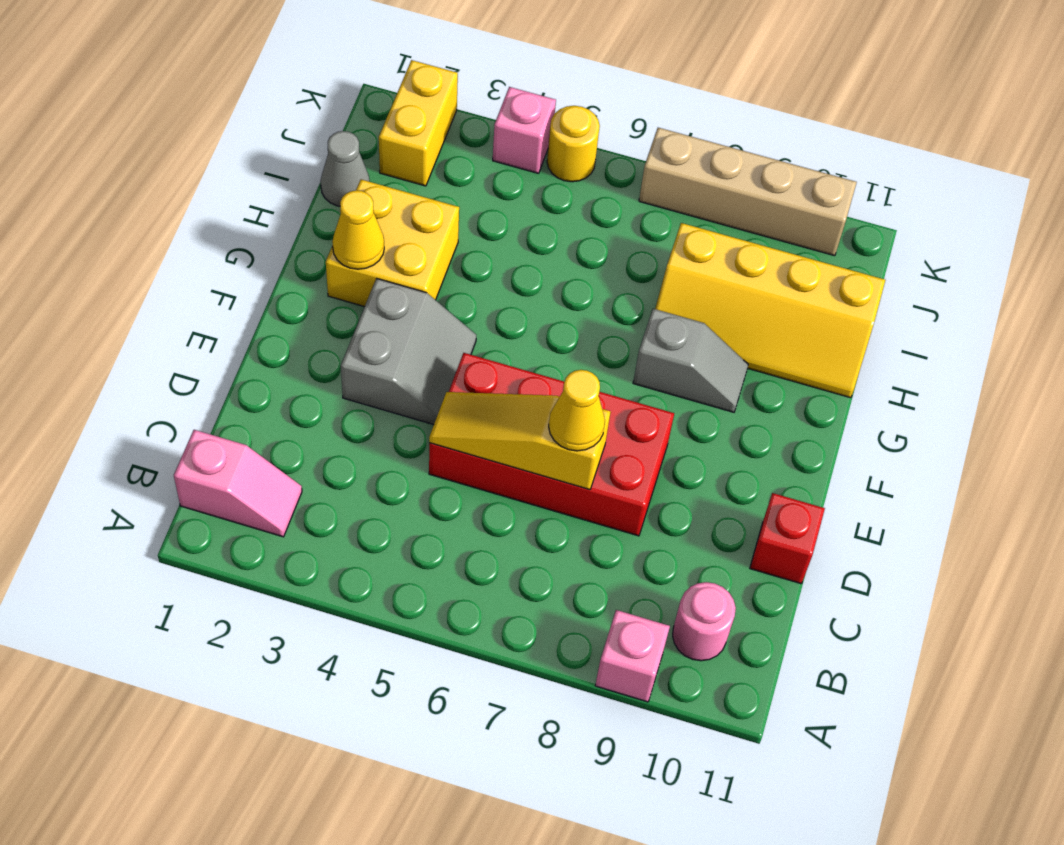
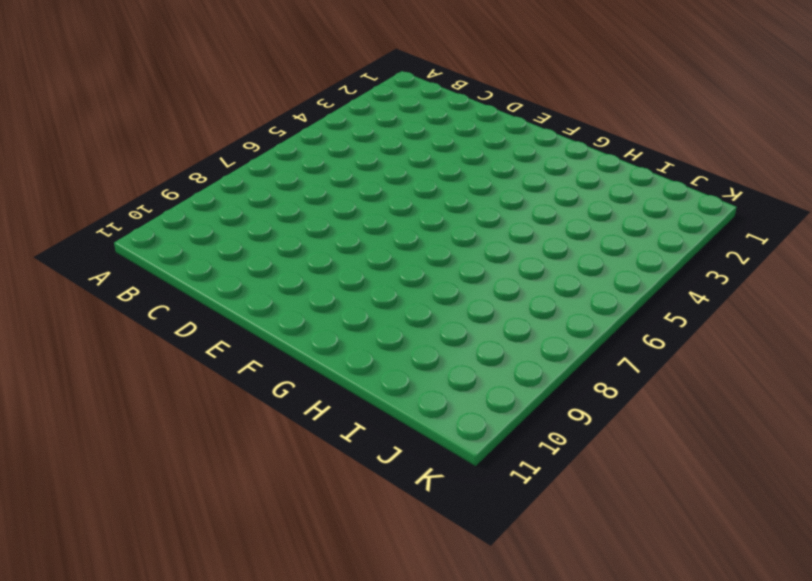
none -> pink brick A9 level 1
none -> pink slope B1:B2 level 1 top 1
none -> pink round brick B10 level 1

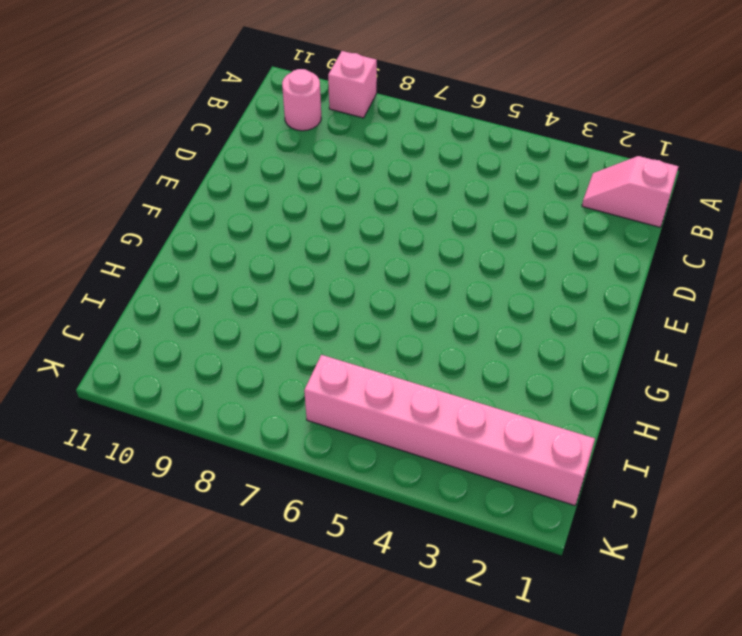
pink brick J1:J6 level 1 -> yellow brick J2:K2 level 1
none -> red brick D5:E8 level 1
none -> red brick D11 level 1
none -> grey slope E3:F4 level 1 top 3

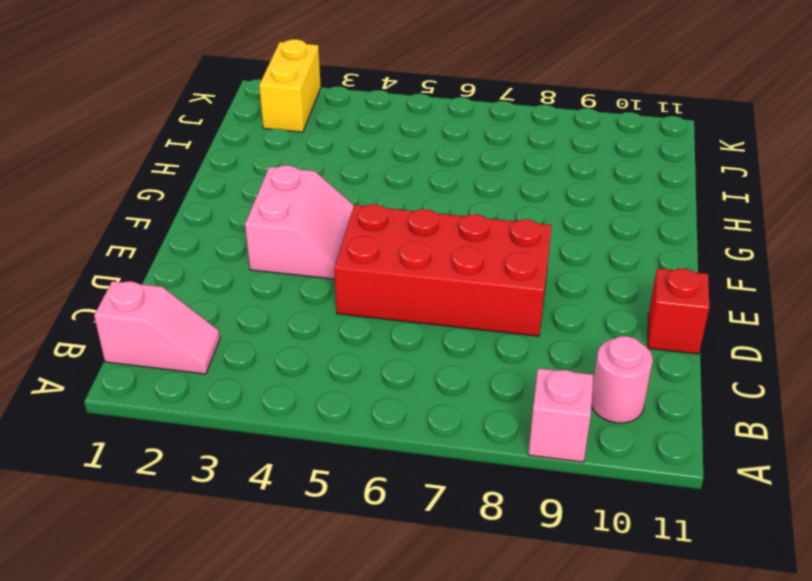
pink slope E3:F4 level 1 top 3 -> grey slope E3:F4 level 1 top 3
none -> yellow brick G2:H3 level 1
none -> grey slope G8:G9 level 1 top 8
none -> yellow slope H8:I11 level 1 top I

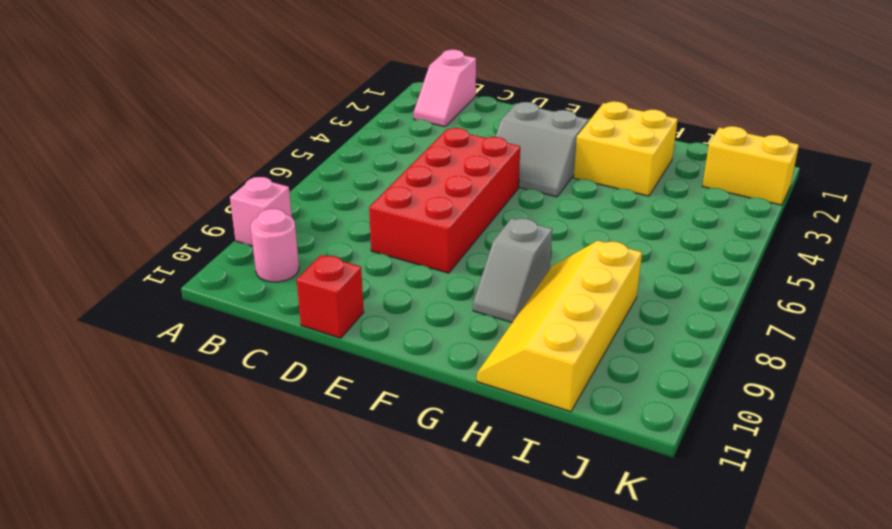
none -> grey cone I1 level 1
none -> pink brick K4 level 1
none -> yellow round brick K5 level 1

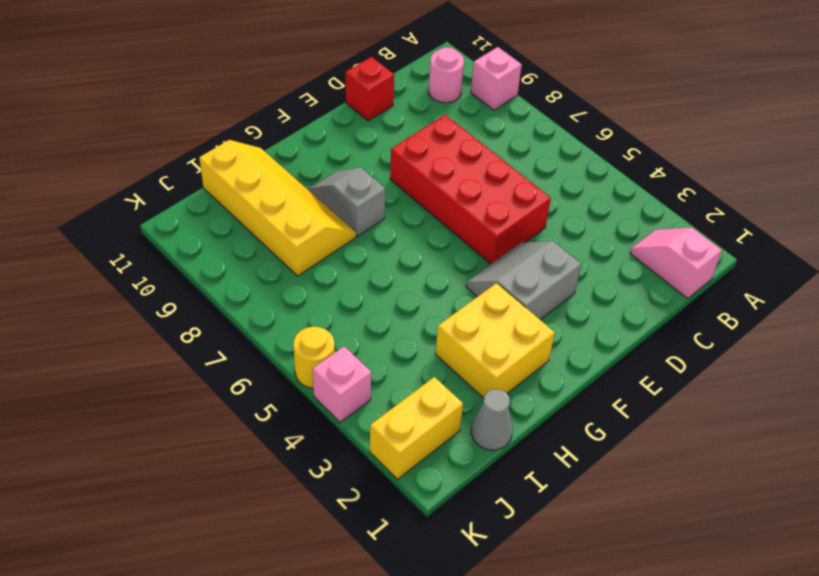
none -> tan brick K7:K10 level 1
none -> yellow slope D5:D7 level 2 top 7
none -> yellow cone G2 level 2

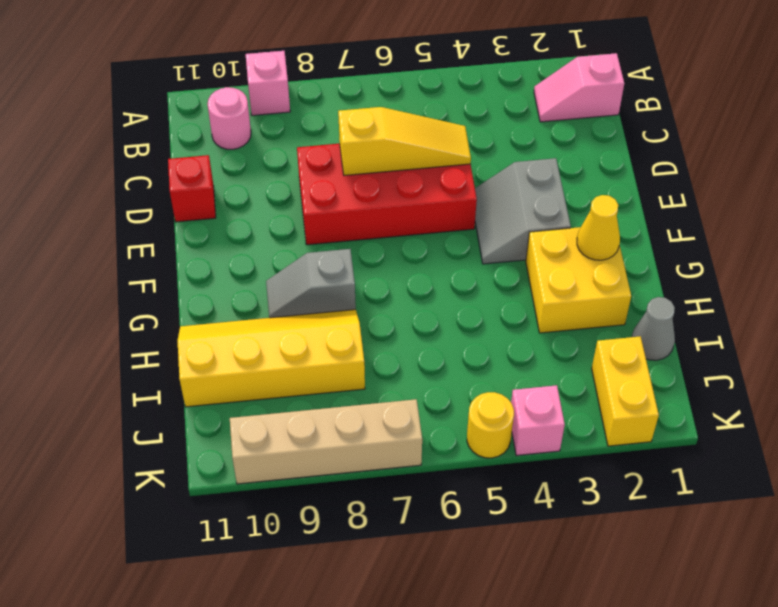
none -> yellow cone D7 level 3

